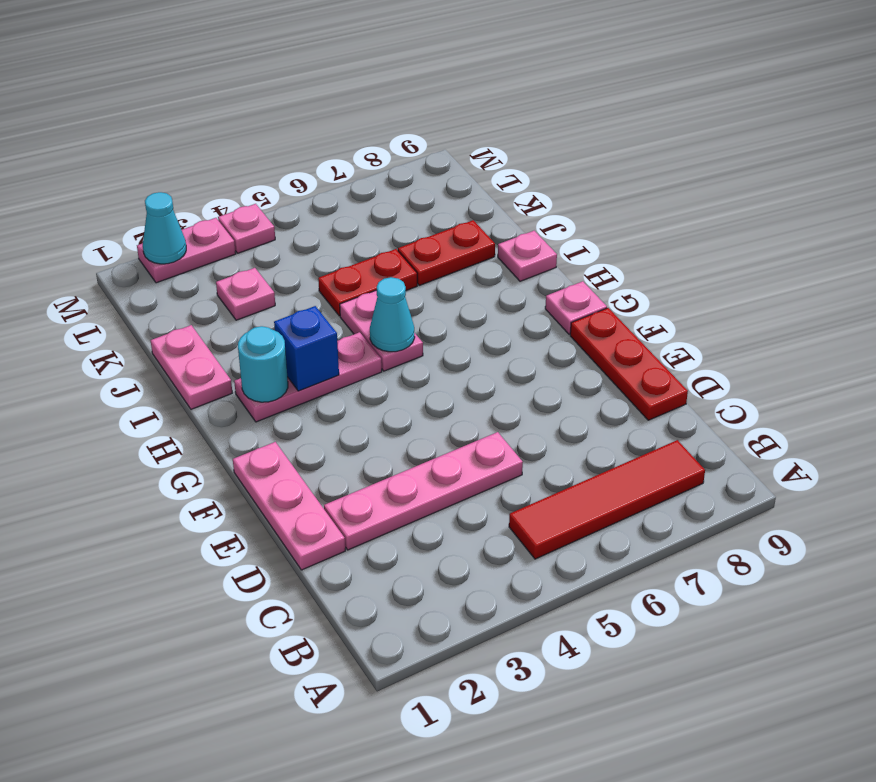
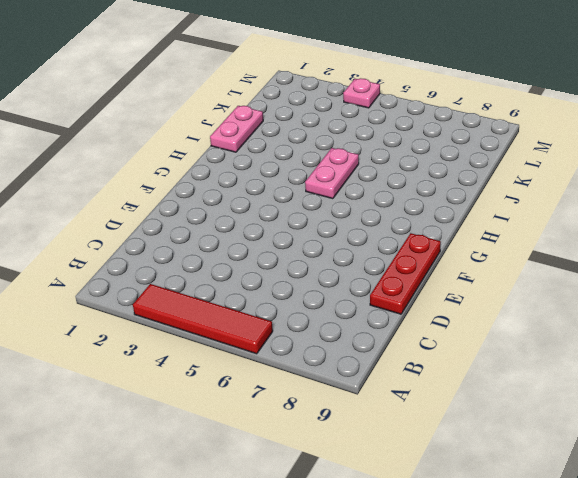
red tile A3:A6 level 1 -> red tile B5:B8 level 1
none -> pink plate D1:F1 level 1
none -> pink plate D2:D5 level 1
none -> pink plate G9 level 1

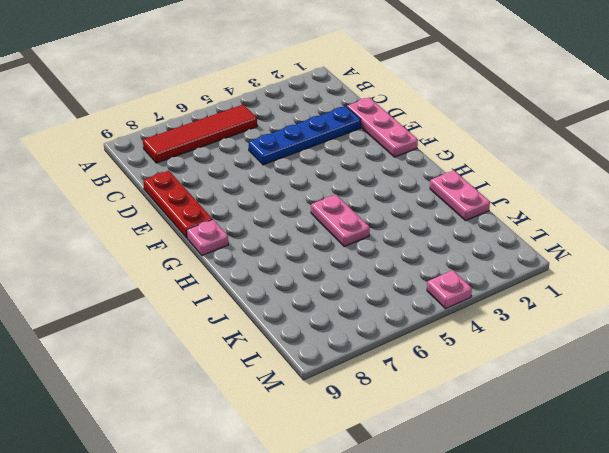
blue plate D2:D5 level 1 -> pink plate D2:D5 level 1
none -> pink plate H2:H4 level 1
none -> pink plate I9 level 1
none -> red plate J5:J6 level 1

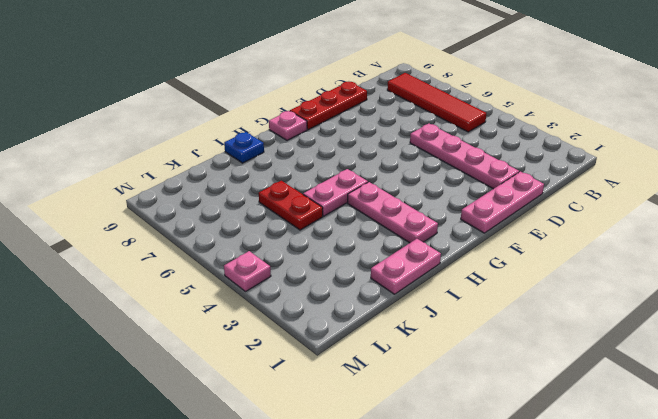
blue plate I9 level 1 -> pink plate I9 level 1
none -> red plate J7:J8 level 1
none -> pink plate K3 level 1
none -> pink plate M2:M3 level 1

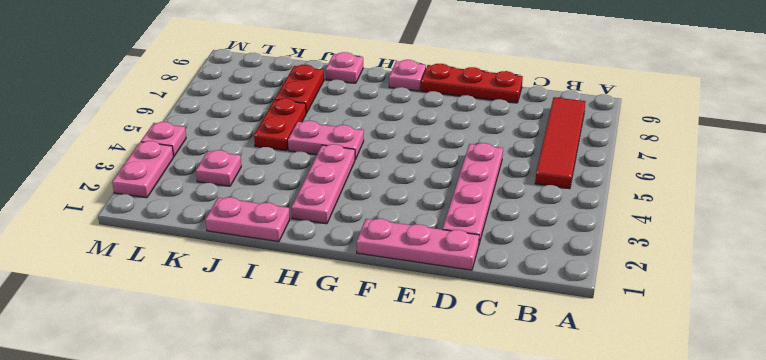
none -> cyan round brick H2 level 2
none -> blue brick H3 level 2
none -> cyan cone H5 level 2

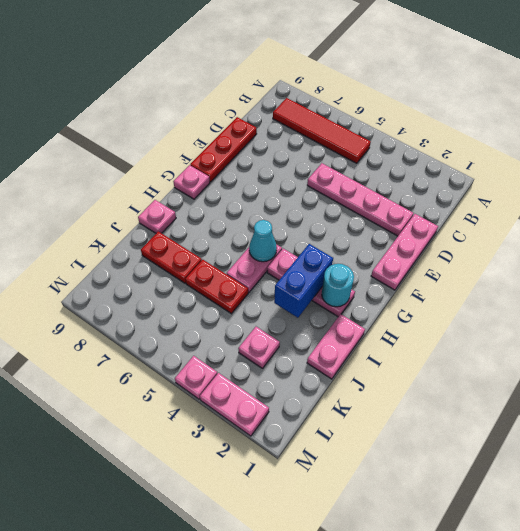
blue brick H3:I3 level 2 -> blue brick H3 level 2
none -> cyan cone M2 level 2

